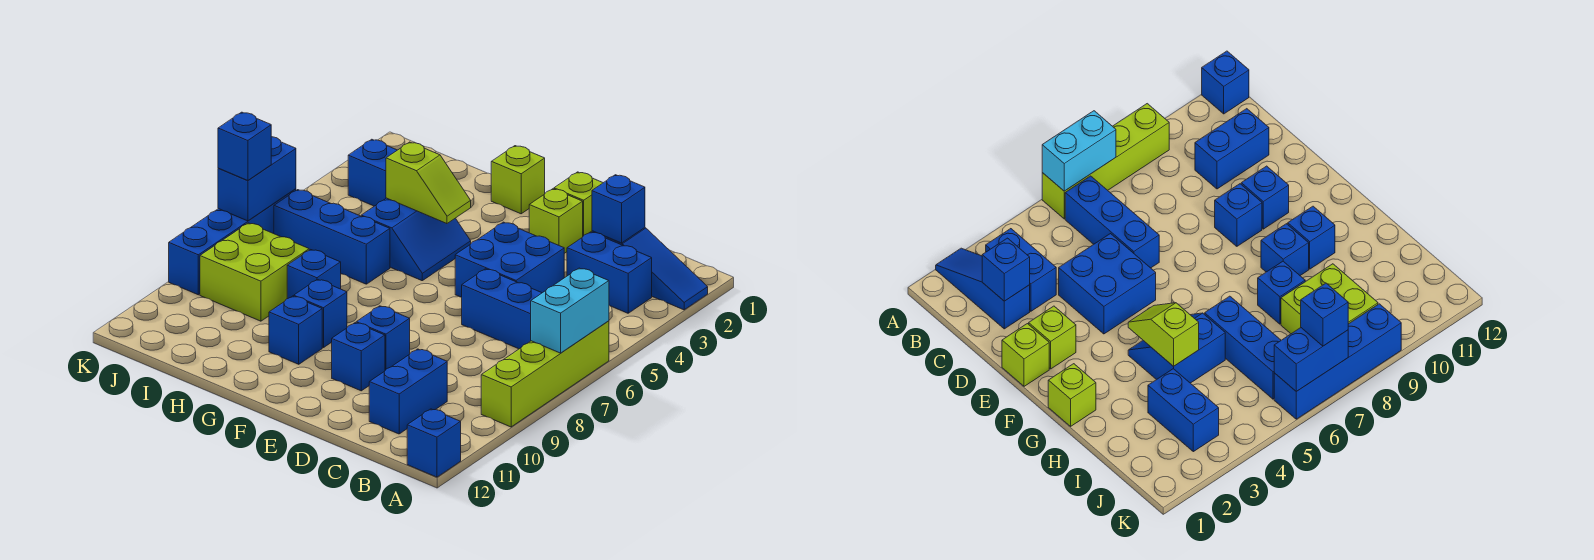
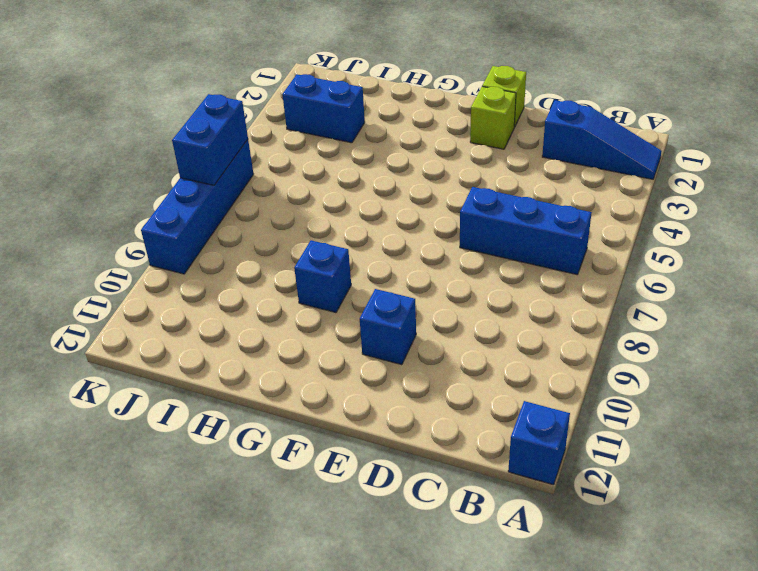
none -> lime brick A6:A9 level 1
none -> blue brick B3:C3 level 1
none -> blue brick C10:C11 level 1

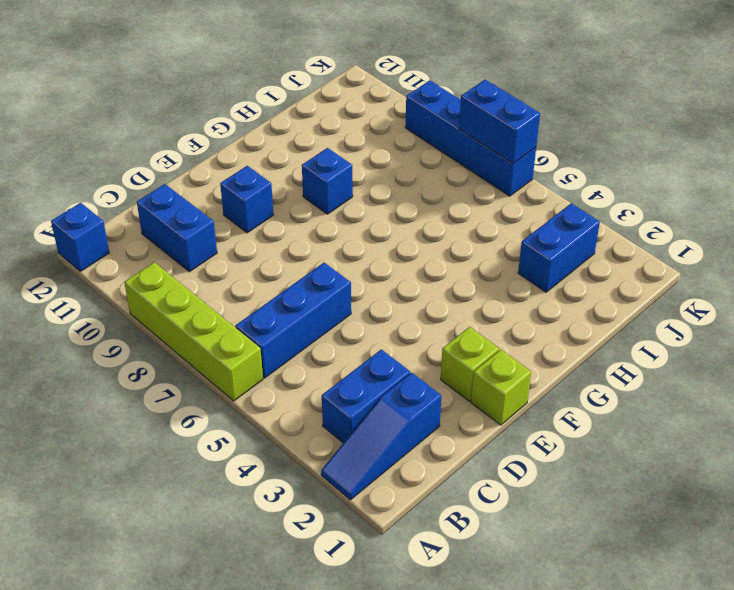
none -> blue brick D4:E5 level 1
none -> blue brick E9 level 1
none -> lime brick G1 level 1

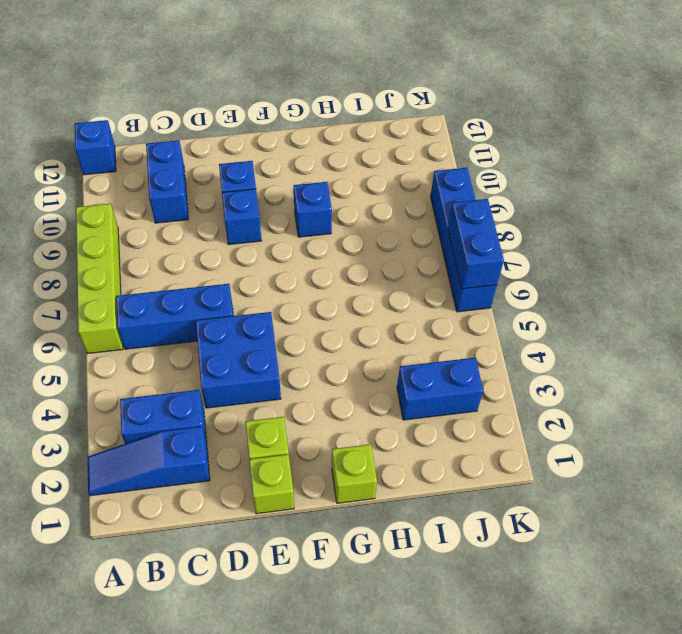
none -> blue slope G4:H5 level 1 top H
none -> blue brick G10 level 1
none -> blue brick H6:J6 level 1

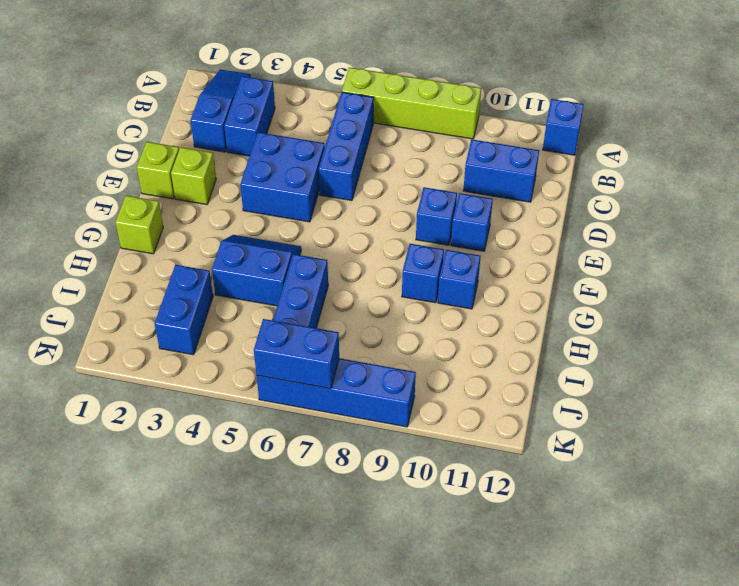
none -> blue brick H8 level 1
none -> lime brick I8:J9 level 1
none -> cyan brick A6:A7 level 2

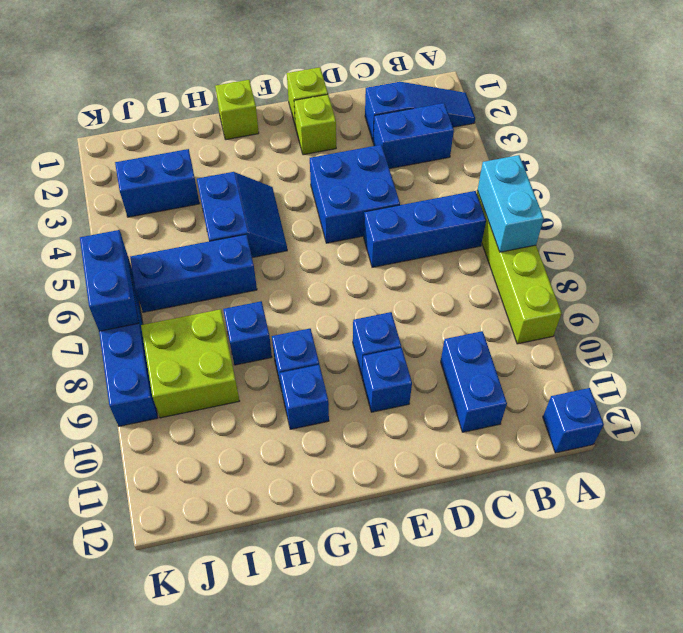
none -> blue brick C2 level 2
none -> lime slope G4:H4 level 2 top H
none -> blue brick K7 level 3

